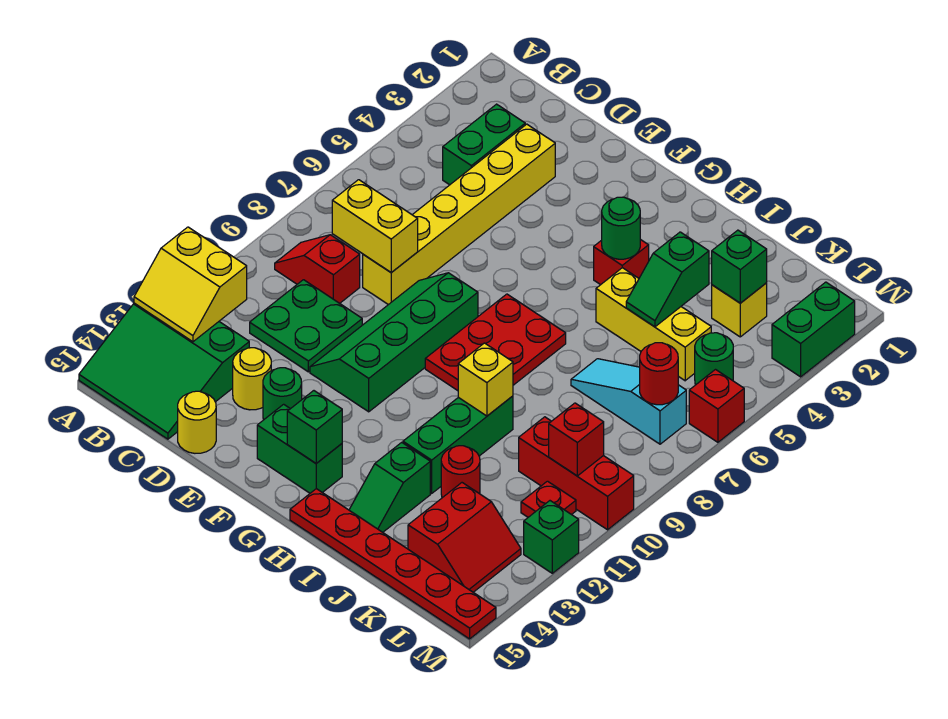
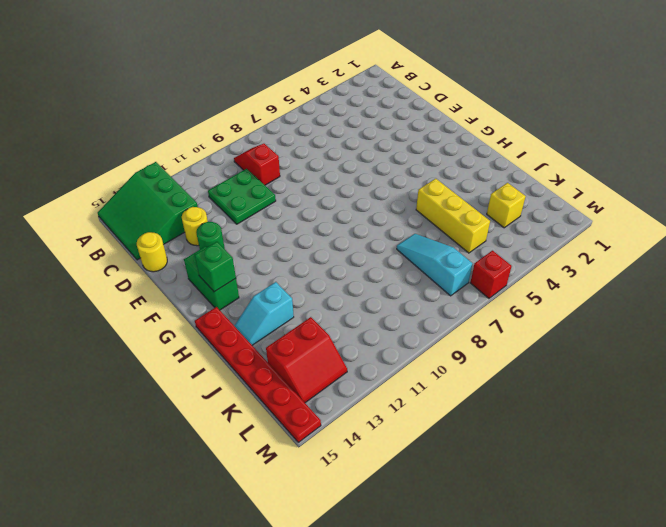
cyan slope I13:I14 level 1 top 13 -> green slope I13:I14 level 1 top 13
none -> green brick C3:C4 level 1
none -> yellow brick D3:D8 level 1
none -> green slope E8:F11 level 1 top F
none -> red plate G7:H9 level 1

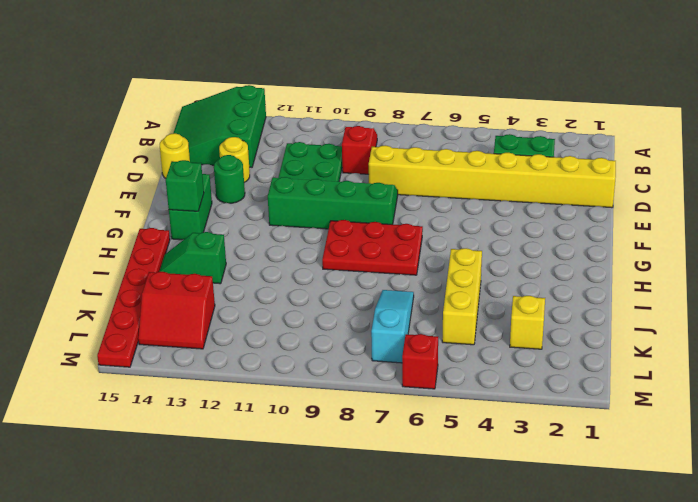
yellow brick D1:D8 level 1 -> yellow brick D3:D8 level 1
none -> red brick H4 level 1
none -> green brick I10:I12 level 1
none -> red round brick J12 level 1
none -> red brick K10:M10 level 1

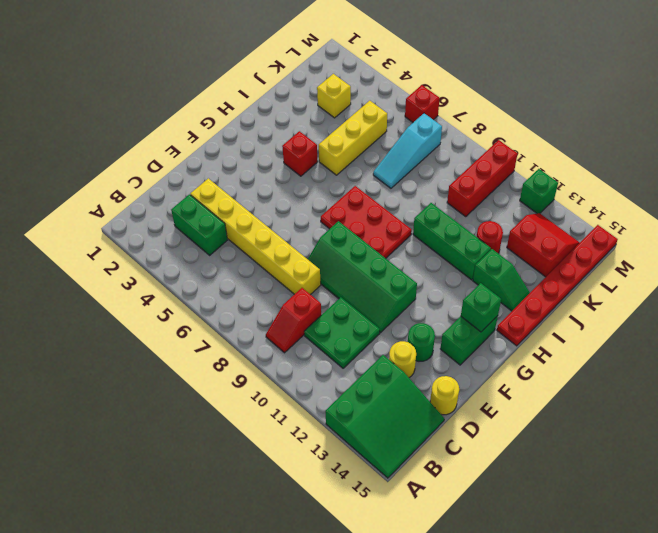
none -> green round brick L5 level 1
none -> red plate L11 level 1
none -> green brick M2:M3 level 1
none -> yellow slope A12:B13 level 2 top 12

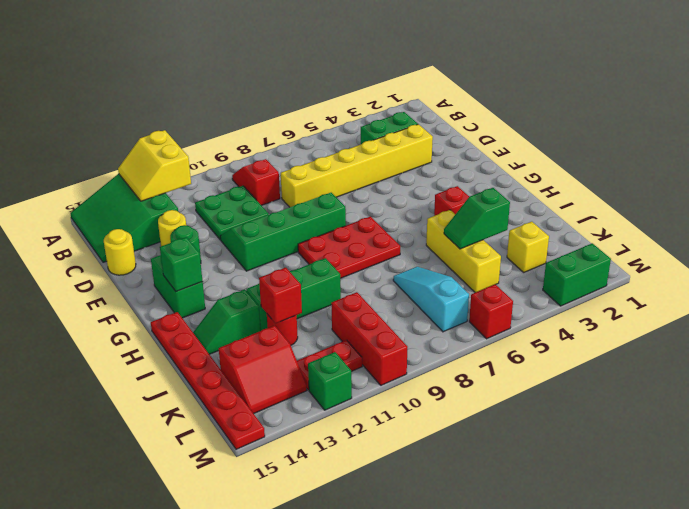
red brick J12 level 2 -> red brick L10 level 2
red plate L11:L12 level 1 -> red plate L11 level 1
none -> green round brick L5 level 1
none -> yellow brick C8:D8 level 2
none -> green round brick H4 level 2
none -> yellow brick I10 level 2

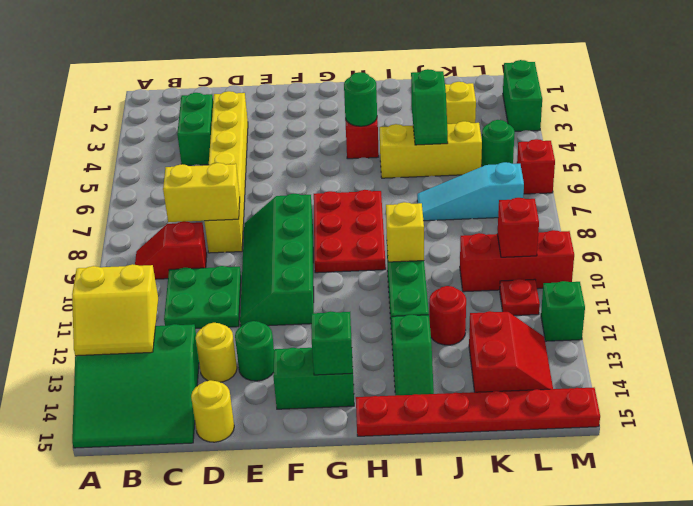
none -> green brick K3 level 2
none -> red round brick L7 level 2

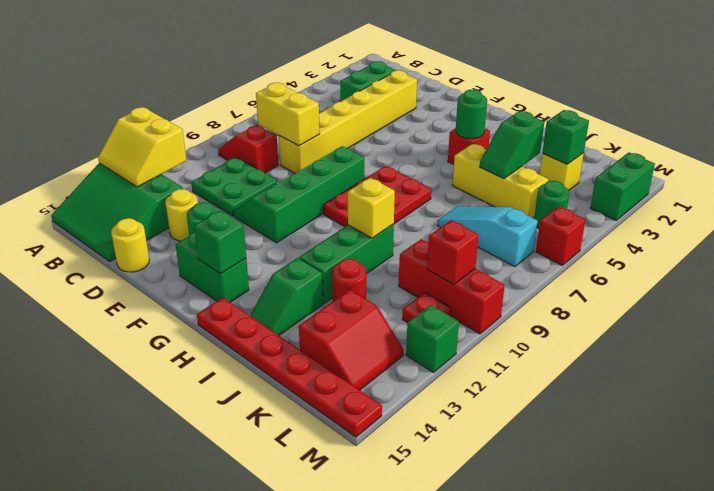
none -> red round brick L7 level 2

